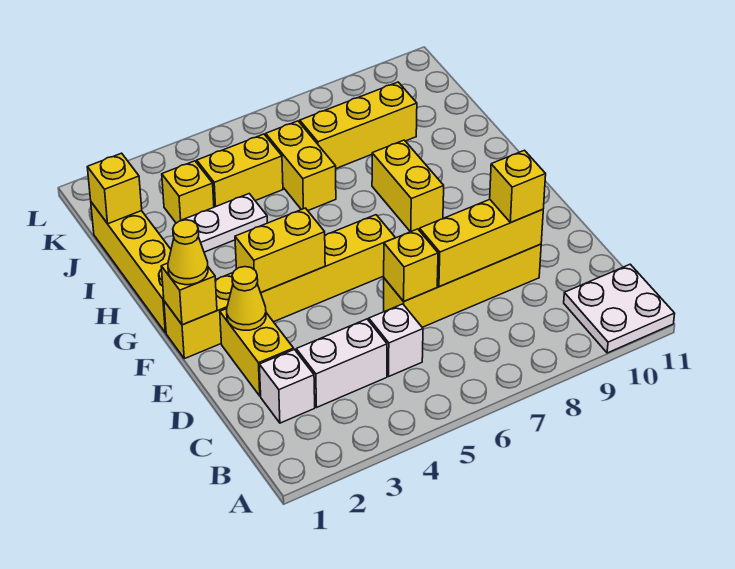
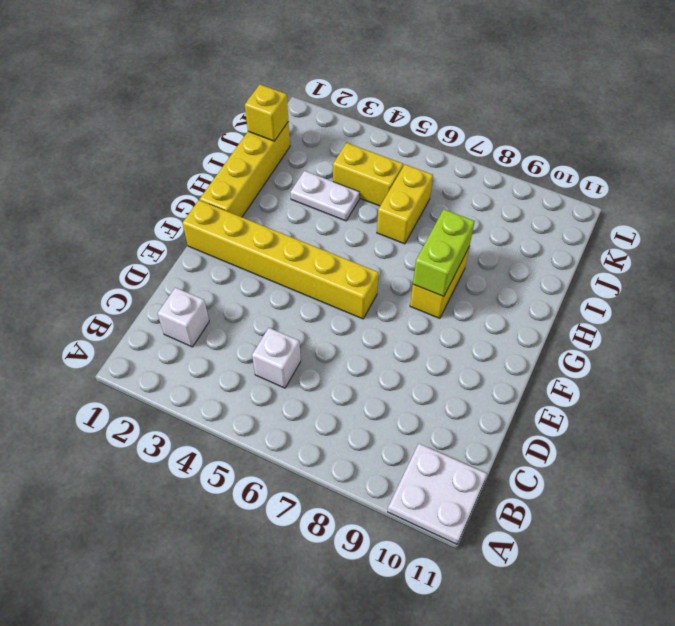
lime brick G8:H8 level 2 -> none
none -> white brick C3:C4 level 1
none -> yellow brick D2:E2 level 1
none -> yellow brick D6:D9 level 1

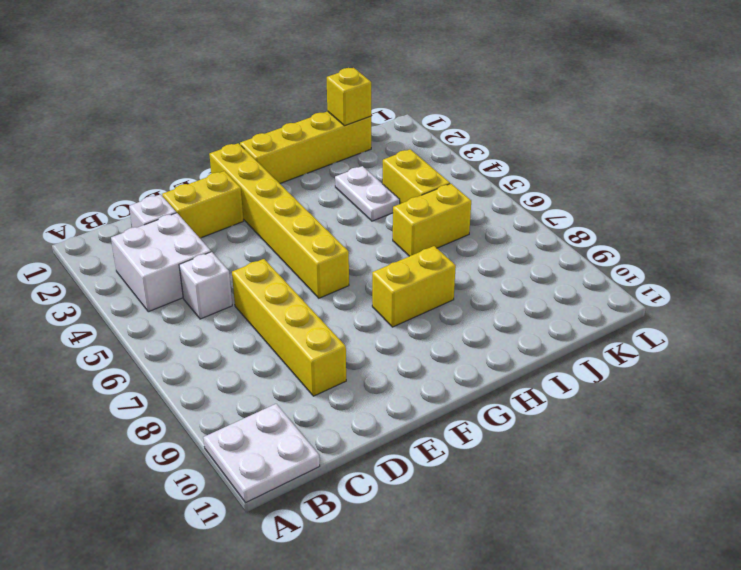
white brick B3:C4 level 1 -> white brick C3:C4 level 1
none -> yellow brick J3 level 1
none -> yellow brick J7:J9 level 1
none -> yellow brick D6 level 2

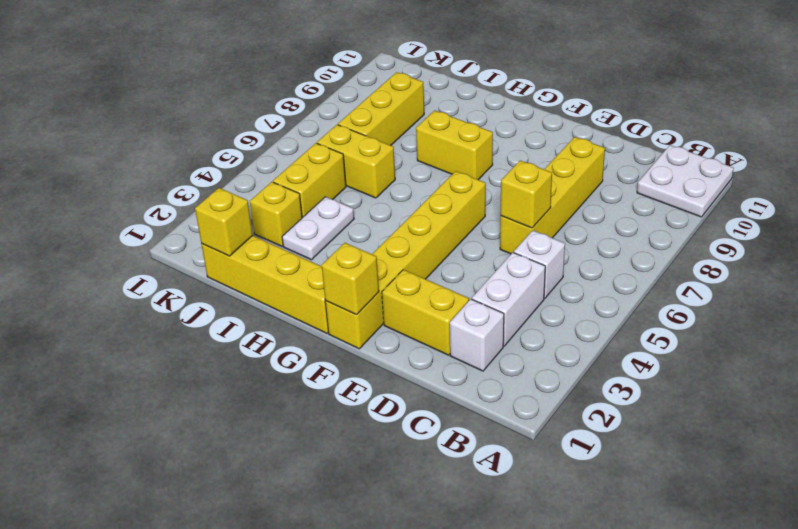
none -> yellow brick D7:D9 level 2
none -> yellow cone E2 level 2
none -> yellow brick F3:F4 level 2

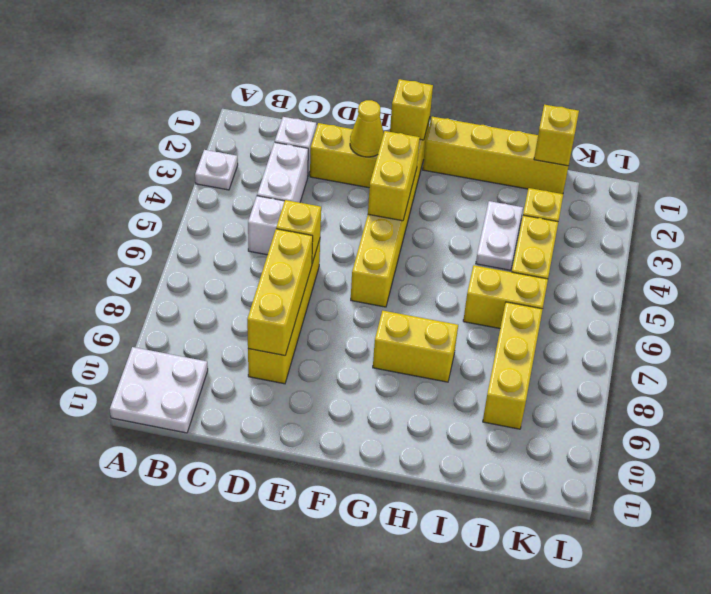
white plate A3 level 1 -> none
none -> yellow brick D9 level 3
none -> yellow cone F1 level 3

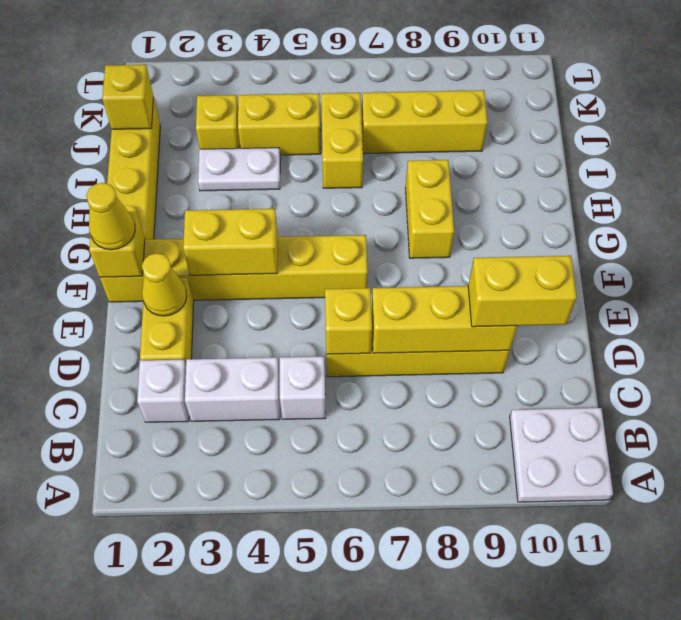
yellow brick D9:D10 level 3 -> yellow brick D9 level 3

